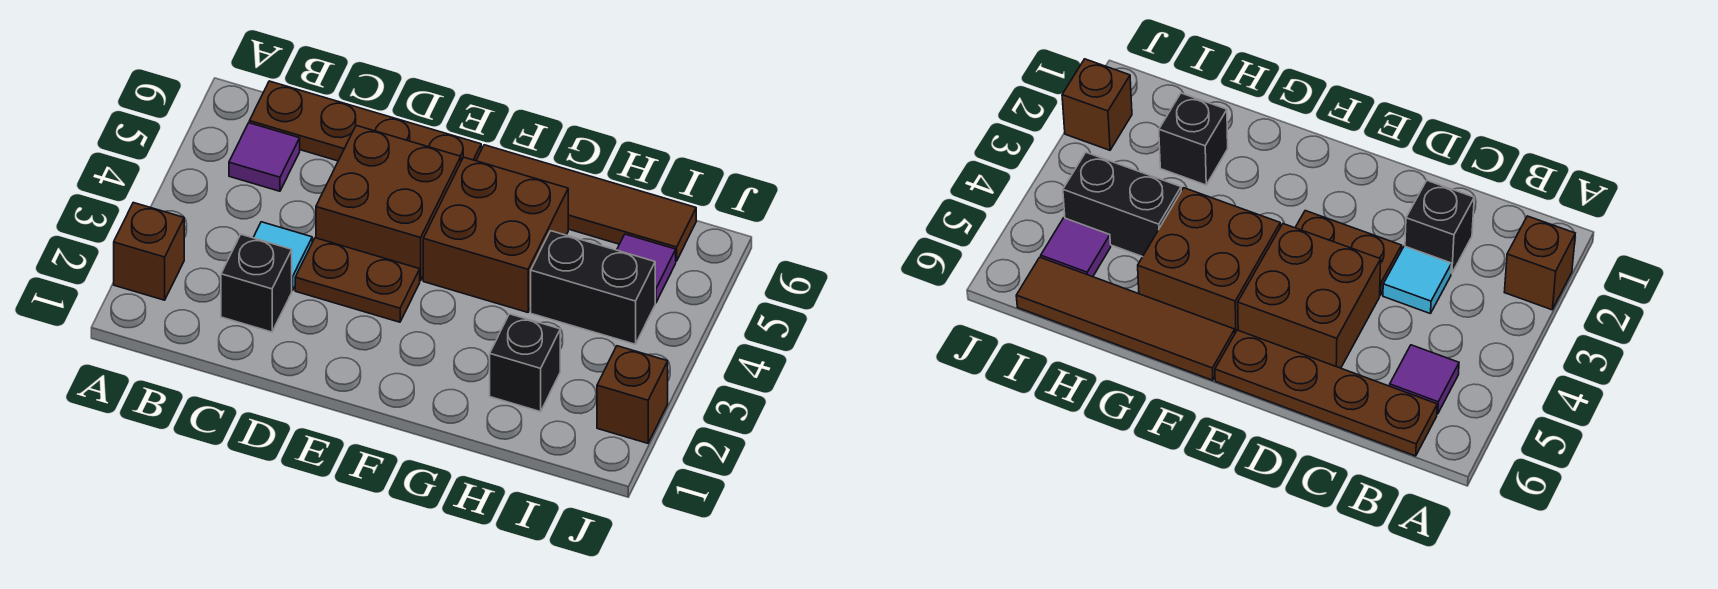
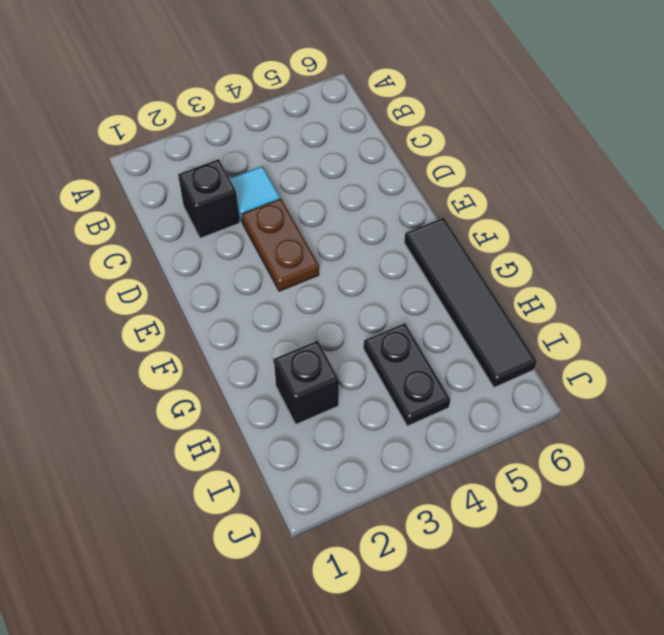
black tile F6:I6 level 1 -> brown tile F6:I6 level 1
black plate H4:I4 level 1 -> black brick H4:I4 level 1
none -> brown brick A2 level 1
none -> purple tile B5 level 1
none -> brown plate B6:E6 level 1

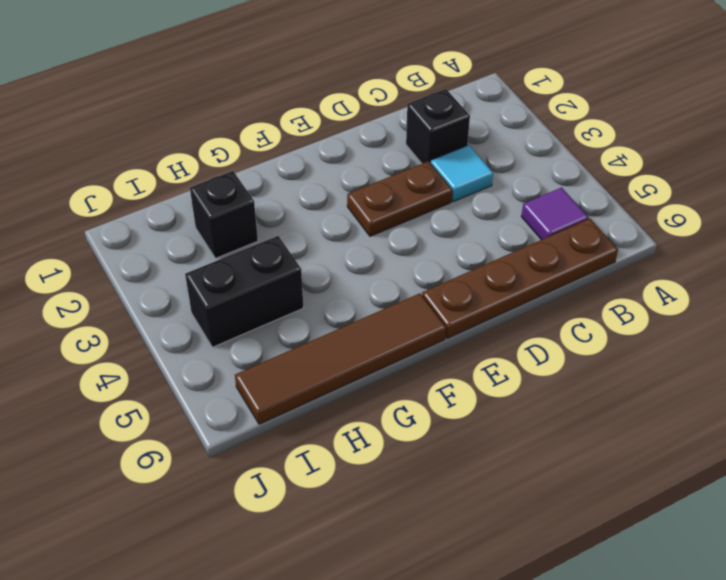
none -> brown brick A2 level 1
none -> brown brick D4:E5 level 1
none -> brown brick F4:G5 level 1

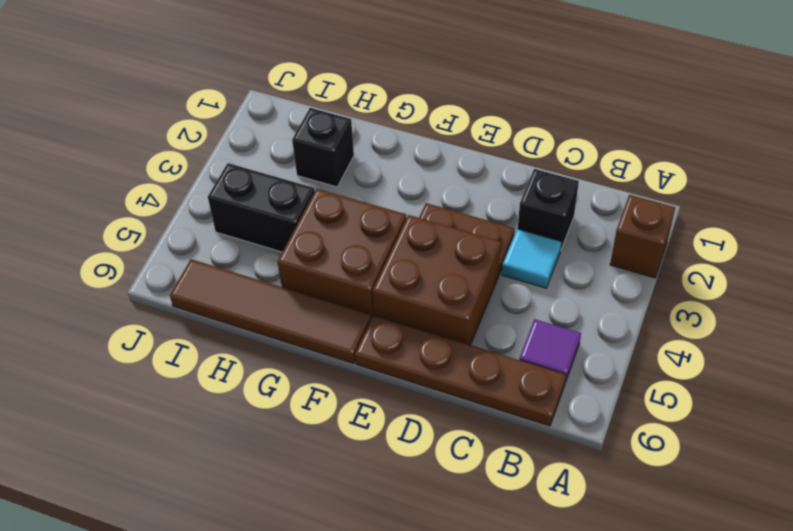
none -> purple tile I5 level 1
none -> brown brick J2 level 1

